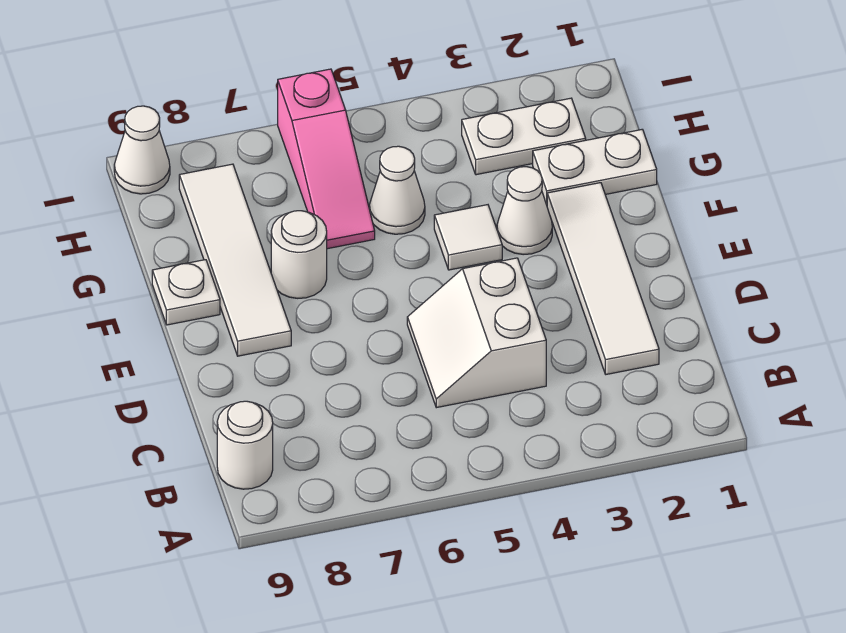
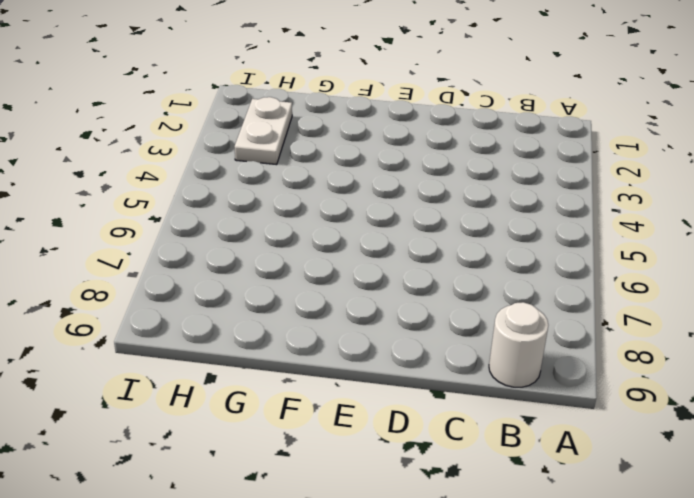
none -> white tile C2:F2 level 1
none -> white slope C4:D5 level 1 top 4
none -> white tile E8:H8 level 1

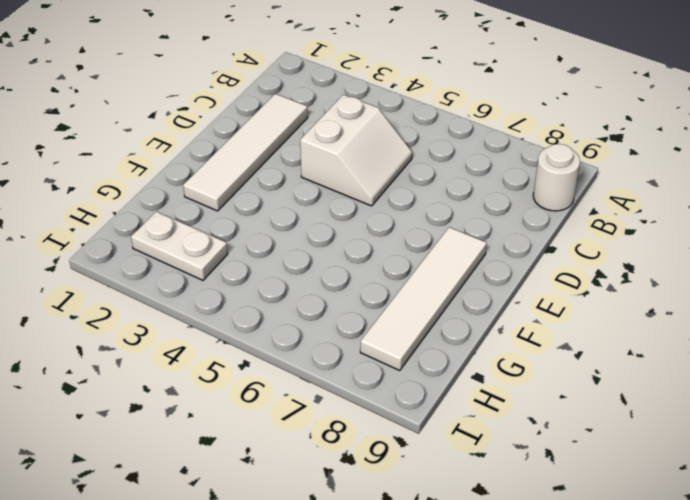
none -> white cone F3 level 1
none -> white tile F4 level 1
none -> white round brick F7 level 1

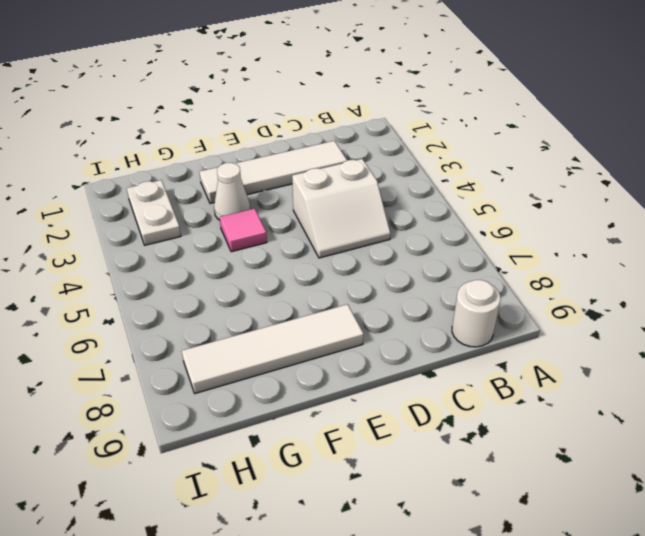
pink tile F4 level 1 -> white tile F4 level 1
none -> white round brick F7 level 1
none -> white plate F9 level 1
none -> white plate G1:G2 level 1

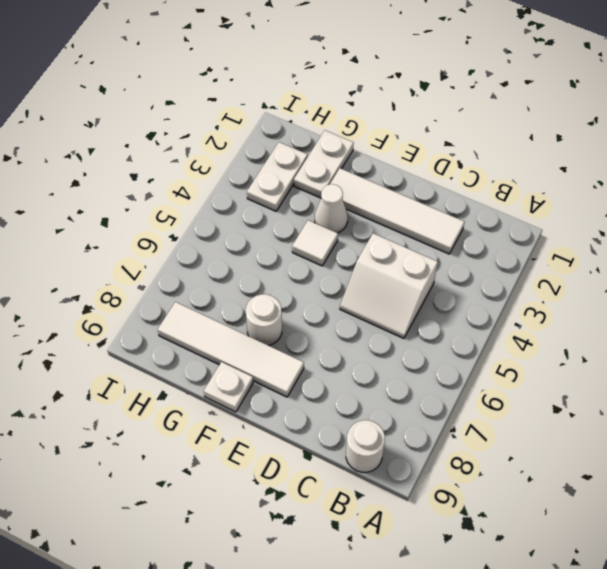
none -> white cone G5 level 1
none -> pink slope G6:I6 level 1 top I
none -> white cone I9 level 1

